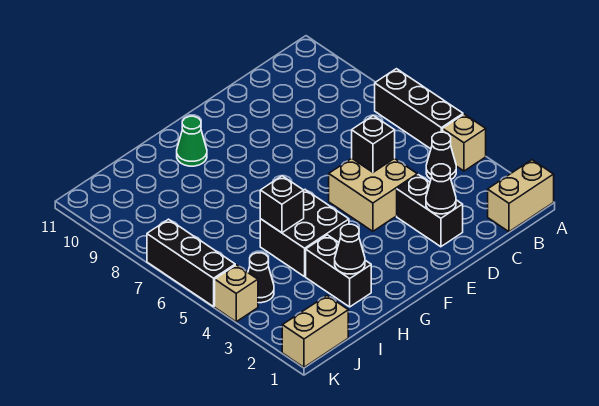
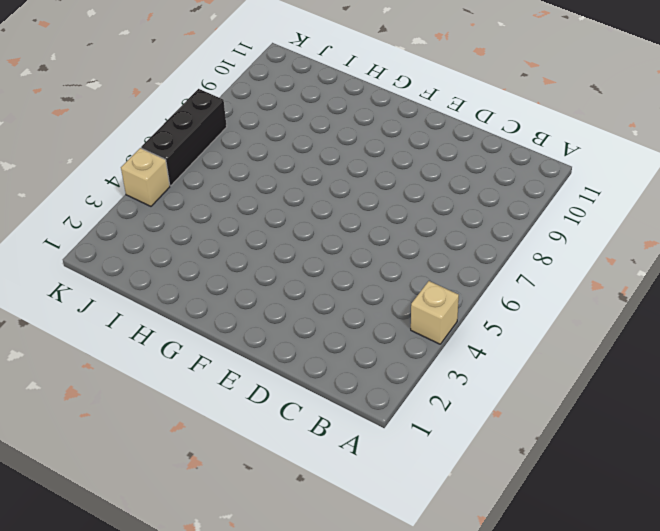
none -> tan brick A1:B1 level 1
none -> black brick A5:A7 level 1
none -> black cone B4 level 1

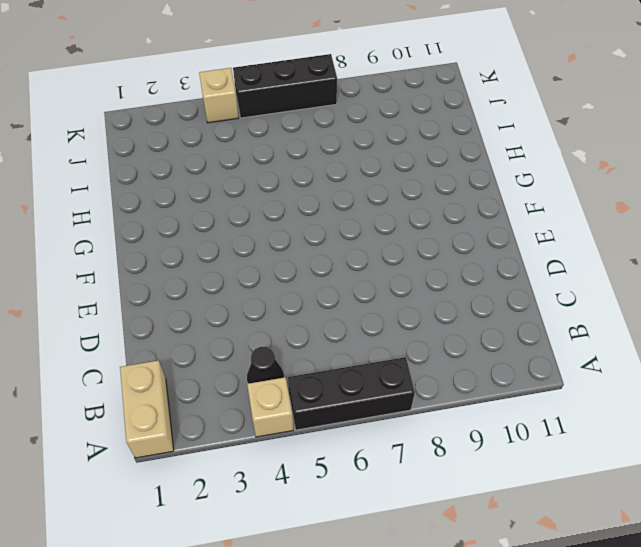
none -> black brick D2:D3 level 1
none -> tan brick D4:E5 level 1
none -> black brick G4:H5 level 1

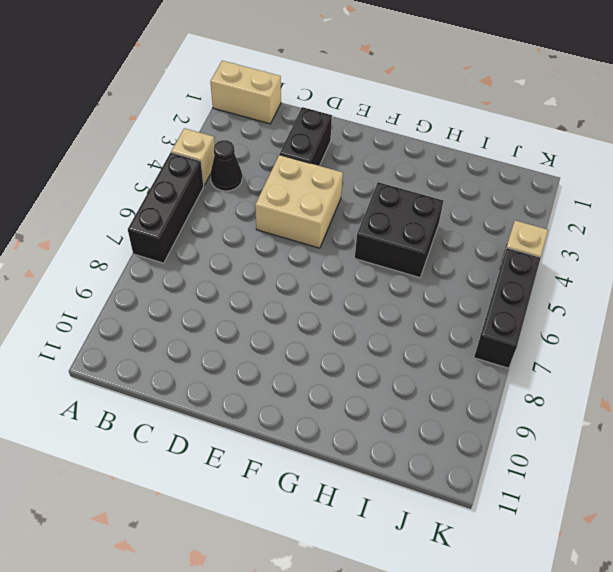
none -> green cone G10 level 1
none -> black brick H2:H3 level 1
none -> tan brick J1:K1 level 1

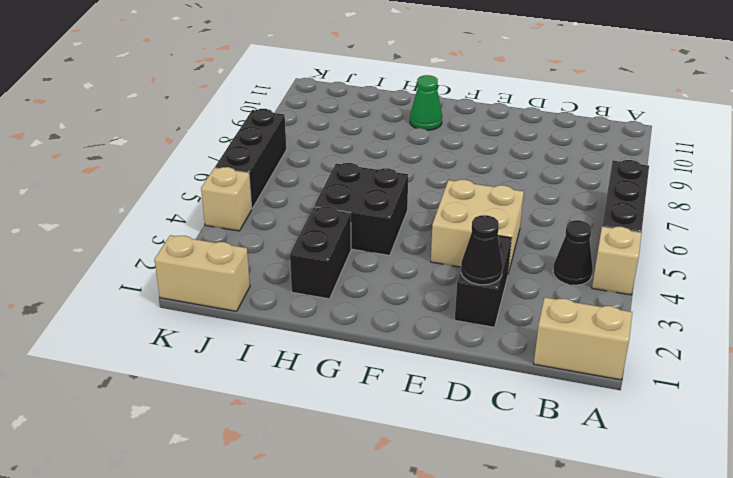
none -> black cone J4 level 1
none -> black brick D5 level 2
none -> black cone H2 level 2

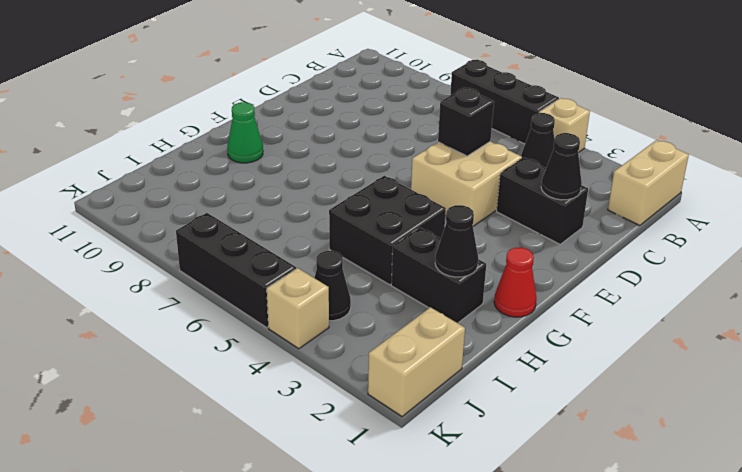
red cone G1 level 1 -> none
none -> black brick H5 level 2

